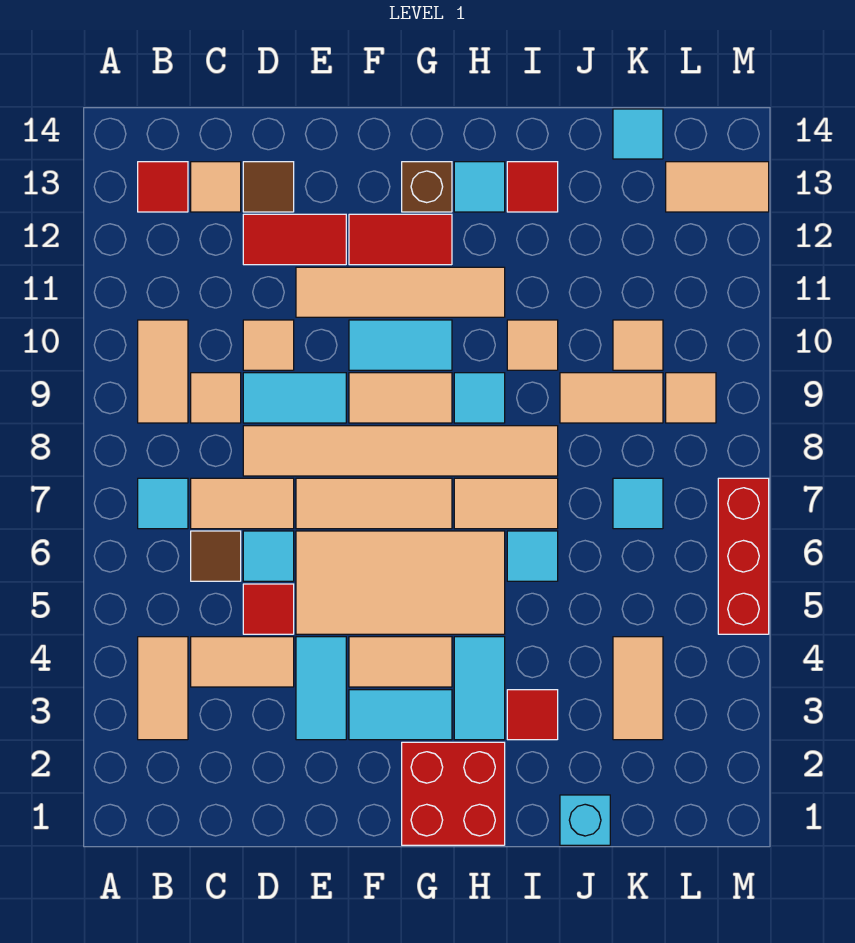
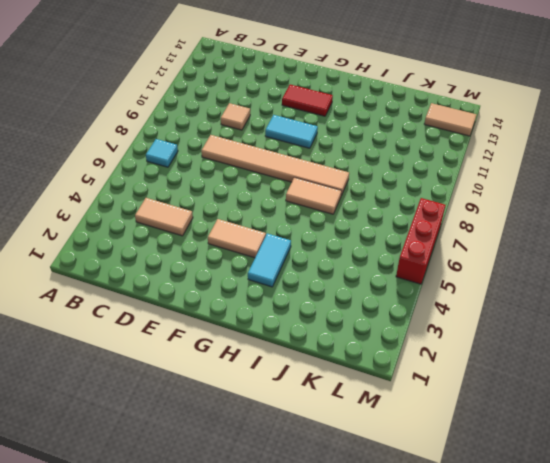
none -> tan tile B3:B4 level 1
none -> tan tile B9:B10 level 1
none -> red tile B13 level 1
none -> brown tile C6 level 1

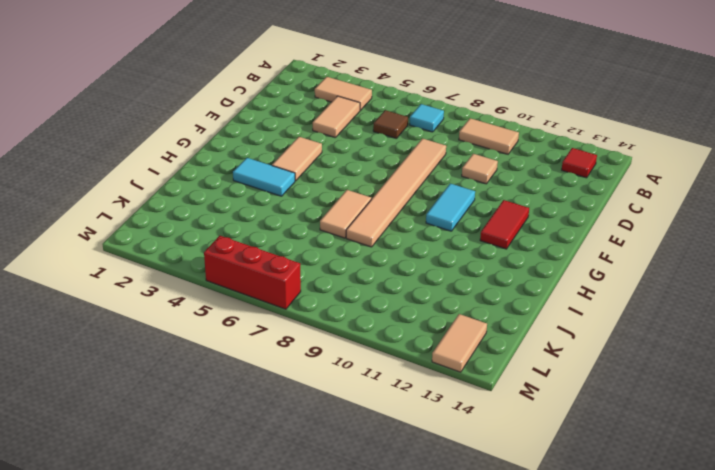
none -> tan tile C7:D7 level 1
none -> tan tile C9 level 1
none -> tan tile C13 level 1
none -> red tile D5 level 1

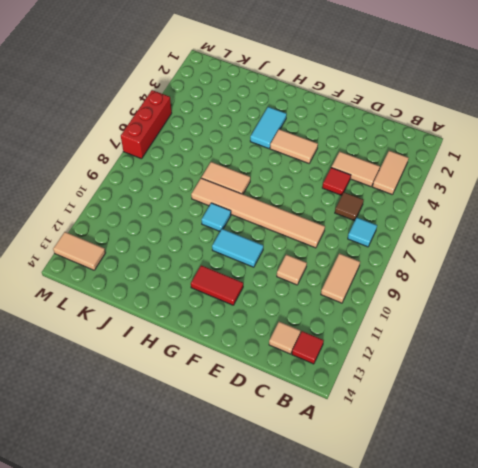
none -> tan tile C7:D7 level 1
none -> tan tile C9 level 1
none -> cyan tile D6 level 1
none -> cyan tile D9:E9 level 1

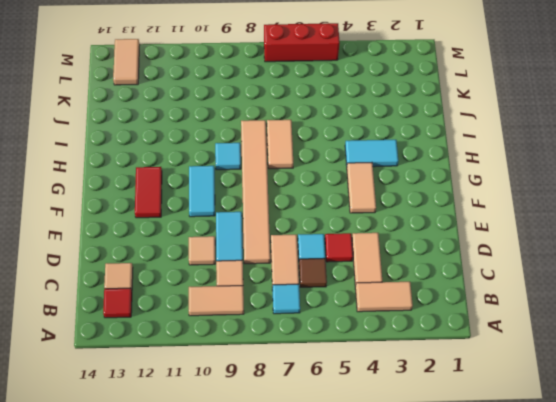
none -> red tile D12:E12 level 1
none -> brown tile D13 level 1
none -> cyan tile E3:E4 level 1
none -> tan tile E5:H6 level 1

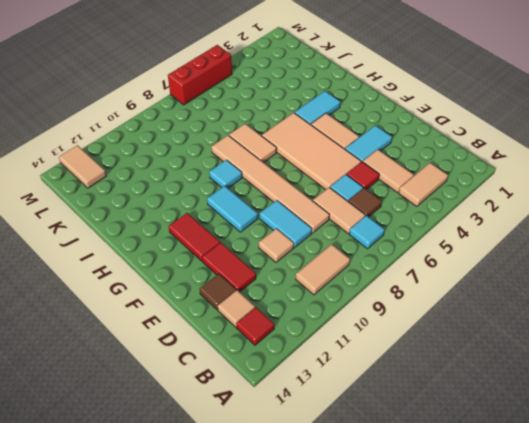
none -> tan tile C9 level 1
none -> tan tile E7:G7 level 1
none -> tan tile E11:H11 level 1
none -> cyan tile F3:G3 level 1

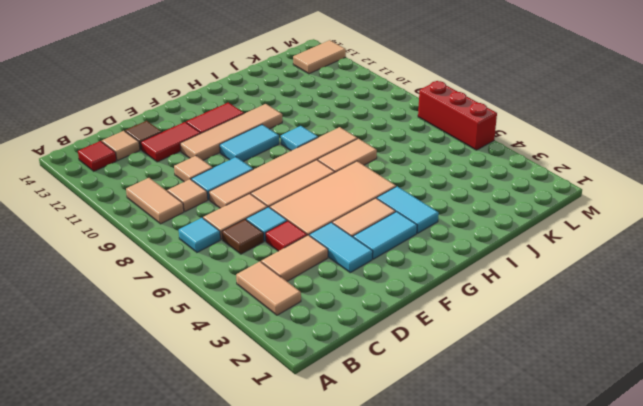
none -> tan tile F9:G9 level 1
none -> red brick G1:H2 level 1
none -> brown brick G13 level 1
none -> cyan tile H13 level 1

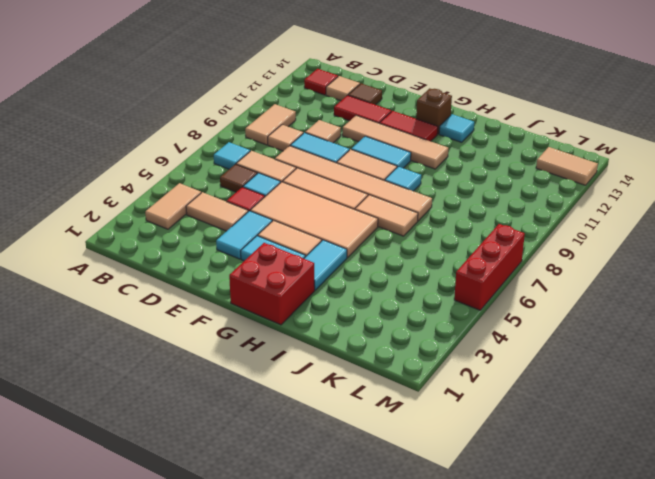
none -> red tile I3 level 1
none -> cyan tile I6 level 1
none -> tan tile I10 level 1
none -> red tile I13 level 1

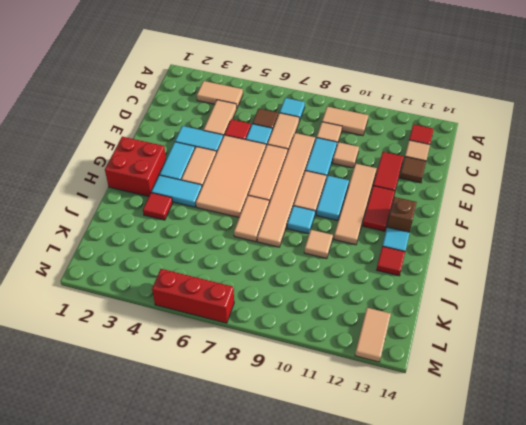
none -> cyan tile I6 level 1
none -> cyan brick J1 level 1
none -> tan tile J9:K9 level 1
none -> tan tile K3:K4 level 1

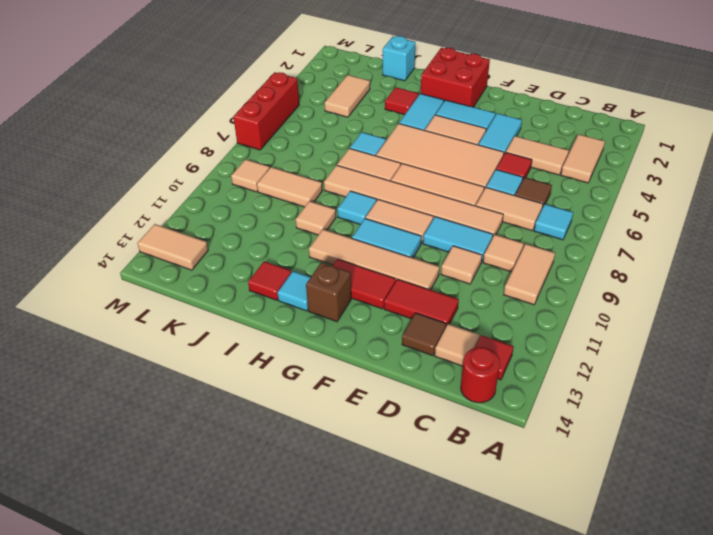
red round brick B14 level 1 -> none
none -> cyan tile K7 level 1
none -> tan tile K10 level 1
none -> cyan tile K14 level 1

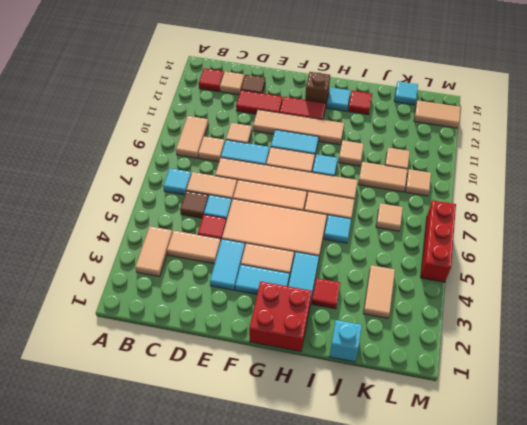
tan tile K7 level 1 -> cyan tile K7 level 1

